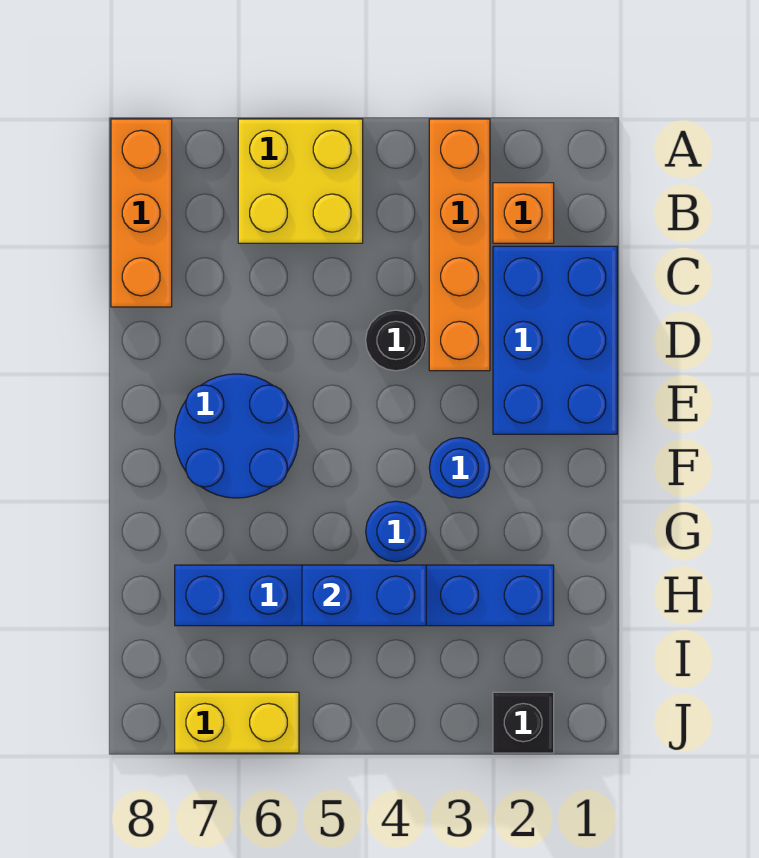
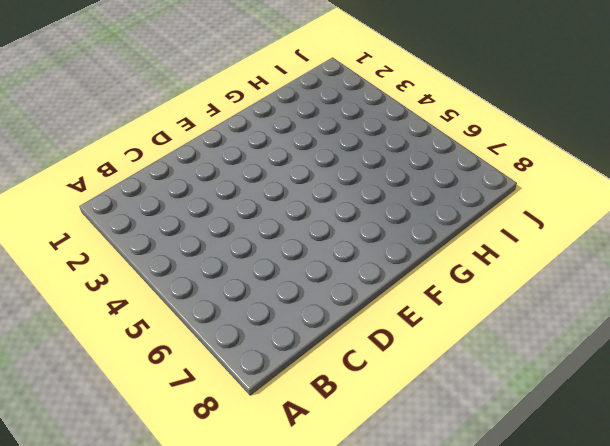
none -> orange brick A3:D3 level 1
none -> yellow brick A5:B6 level 1
none -> orange brick A8:C8 level 1

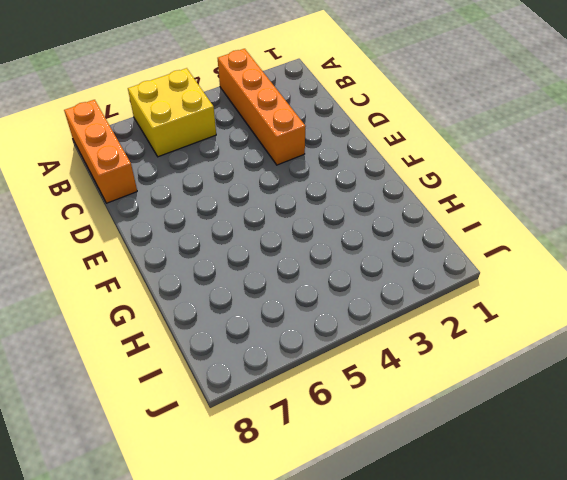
none -> orange brick B2 level 1
none -> blue brick C1:E2 level 1
none -> black round brick D4 level 1

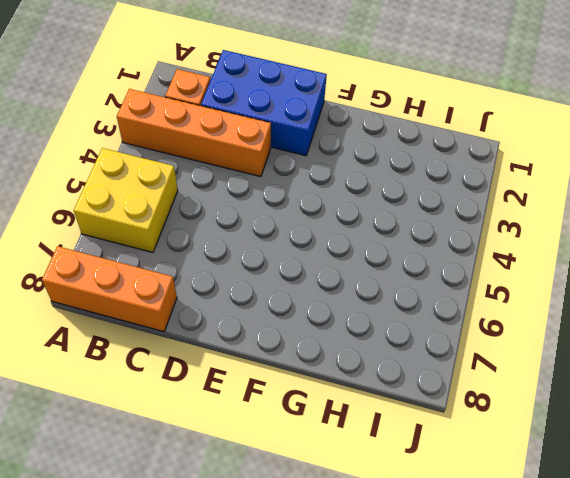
none -> black round brick D4 level 1
none -> blue round brick E6:F7 level 1
none -> blue round brick F3 level 1

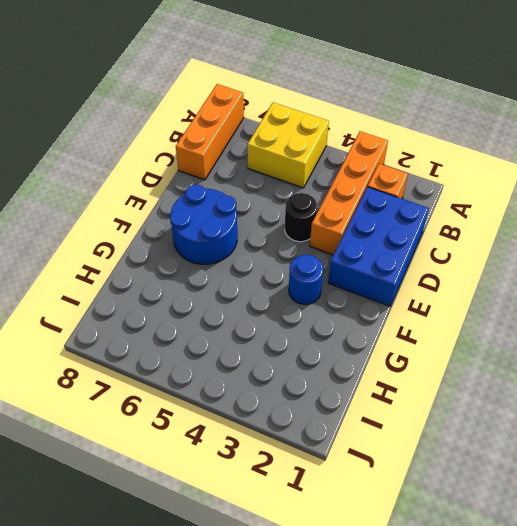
none -> blue round brick G4 level 1
none -> blue brick H2:H7 level 1
none -> black brick J2 level 1

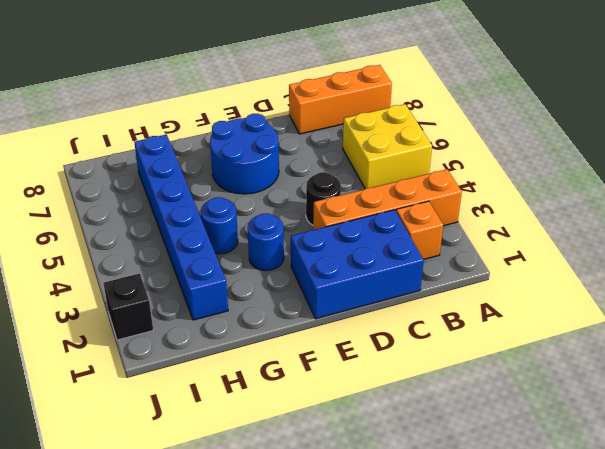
none -> yellow brick J6:J7 level 1
none -> blue brick H4:H5 level 2

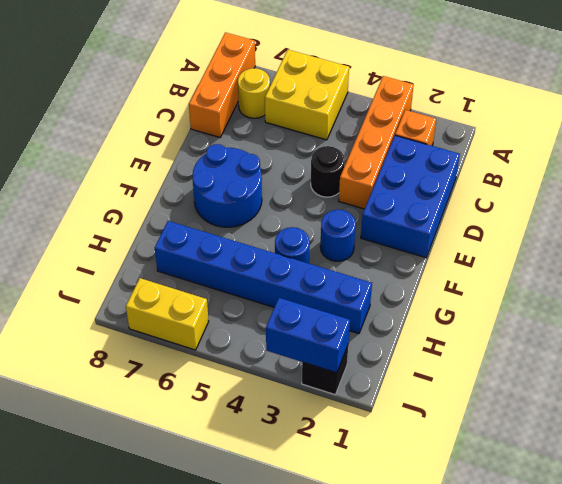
yellow round brick B7 level 1 -> none
blue brick J2:J3 level 2 -> blue brick H4:H5 level 2

